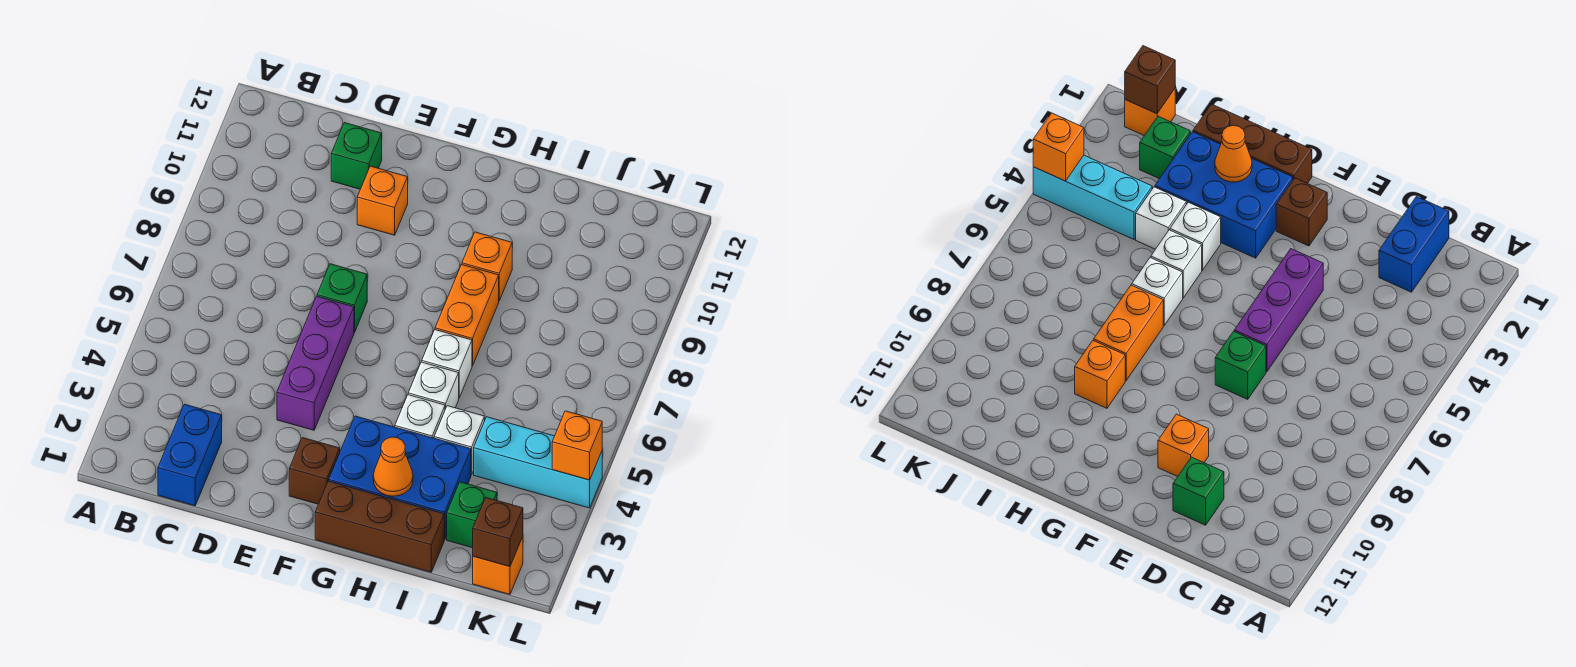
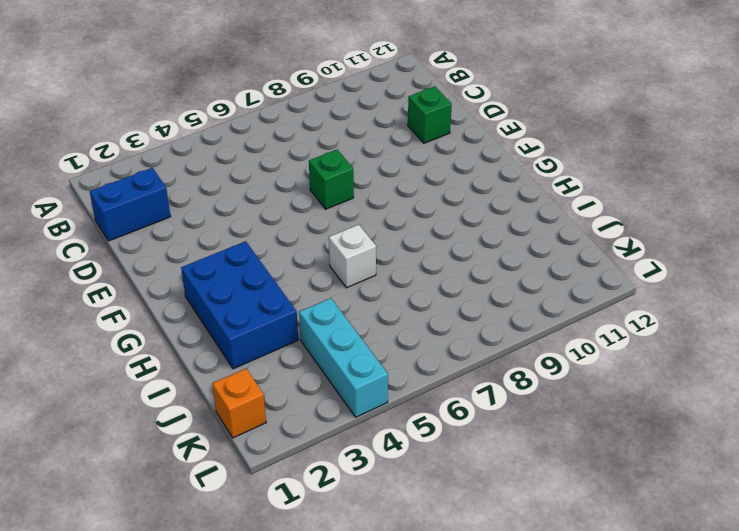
none -> purple brick E4:E6 level 1
none -> orange brick E10 level 1
none -> brown brick F2 level 1

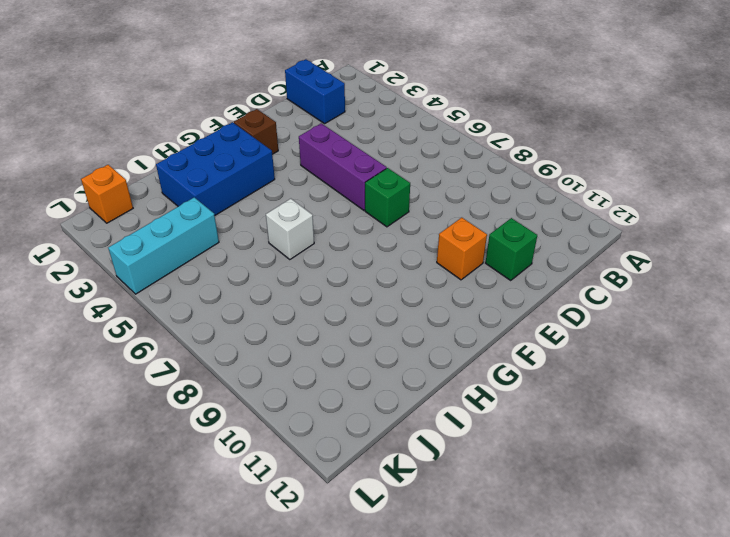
none -> brown brick G1:I1 level 1
none -> white brick H4 level 1
none -> white brick H5 level 1

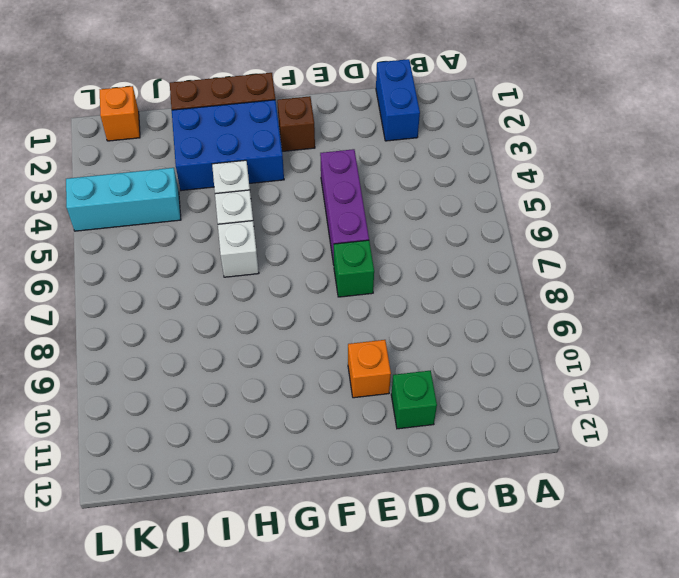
none -> orange brick H7:H8 level 1
none -> orange brick H9 level 1
none -> white brick I4 level 1

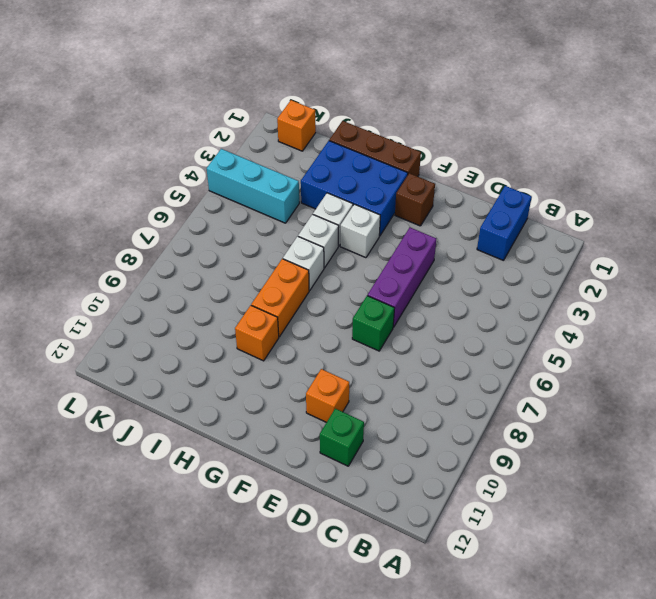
white brick G4 level 1 -> white brick I4 level 1
none -> green brick J2 level 1
none -> orange cone H2 level 2
none -> brown brick K1 level 2

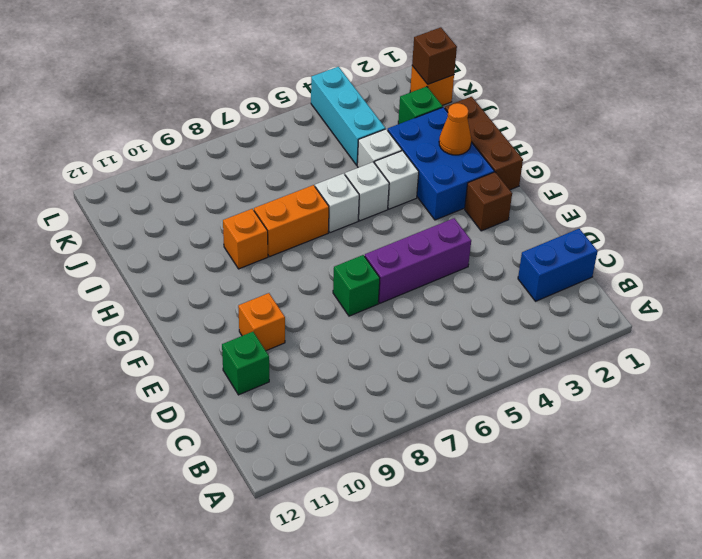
none -> orange brick L4 level 2

